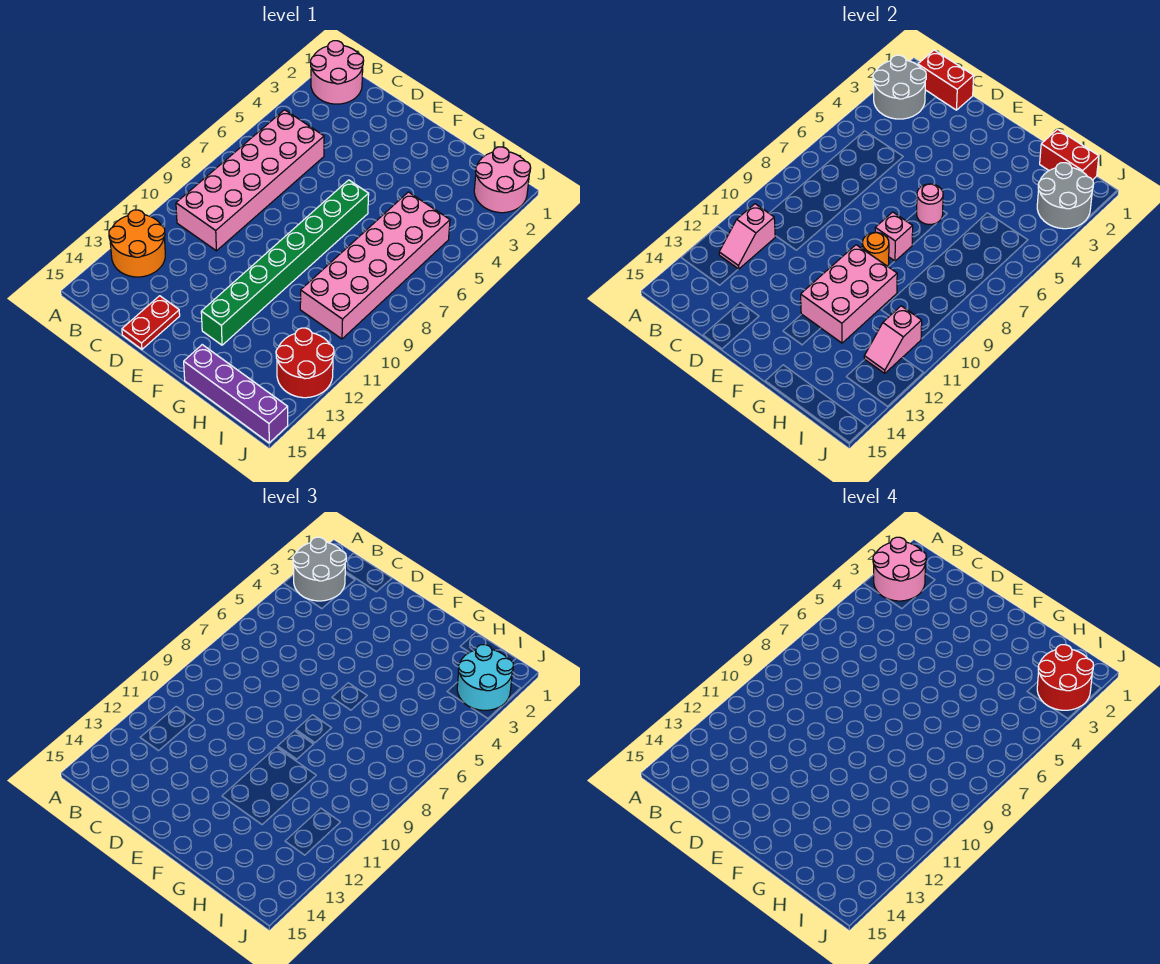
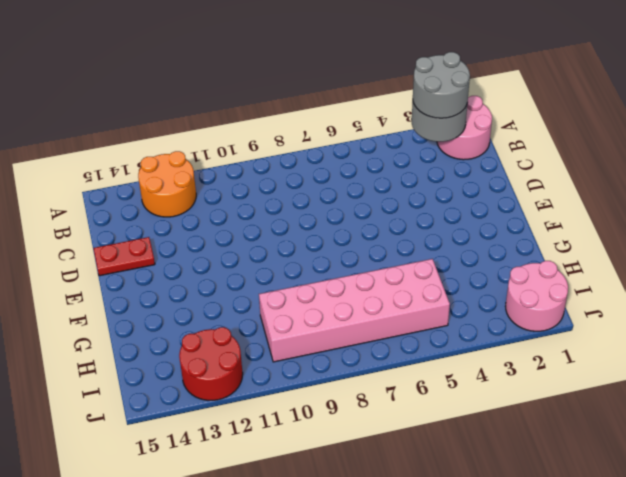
none -> pink brick B5:C10 level 1
none -> green brick F6:F13 level 1
none -> purple brick G15:J15 level 1

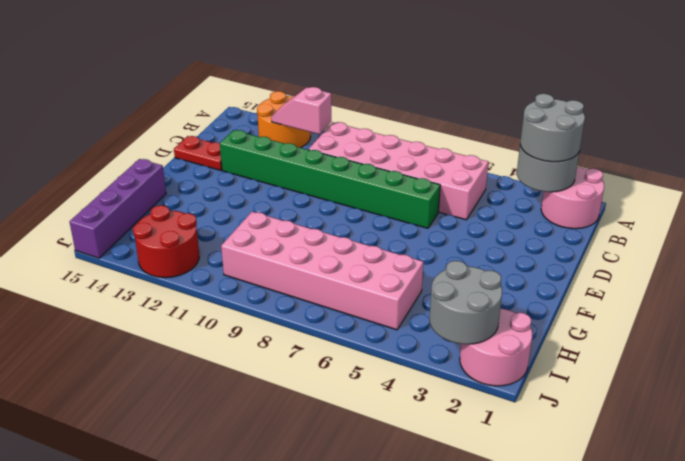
green brick D6:D13 level 1 -> green brick F6:F13 level 1
none -> red brick B1:C1 level 2
none -> pink round brick F6 level 2
none -> pink brick F8 level 2

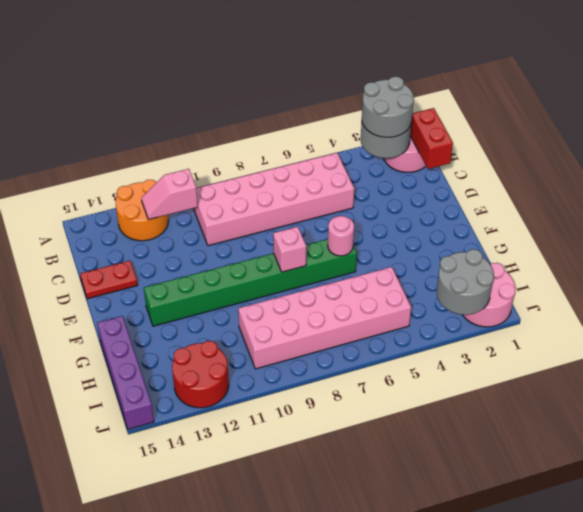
none -> orange round brick F9 level 2
none -> pink brick F10:G12 level 2
none -> red brick H1:I1 level 2

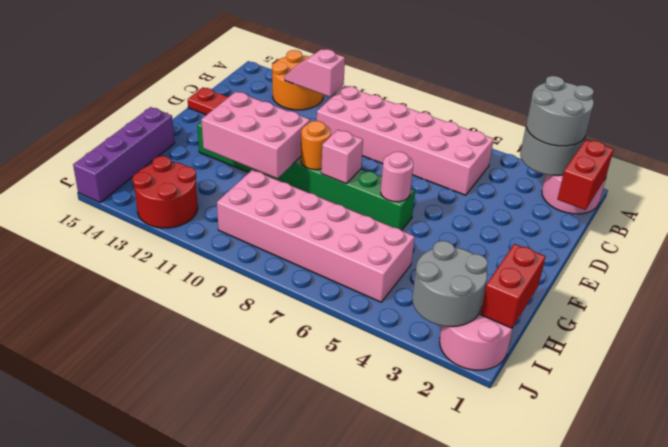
none -> pink slope I11:I12 level 2 top 11
none -> cyan round brick I2:J3 level 3
none -> pink round brick A2:B3 level 4

